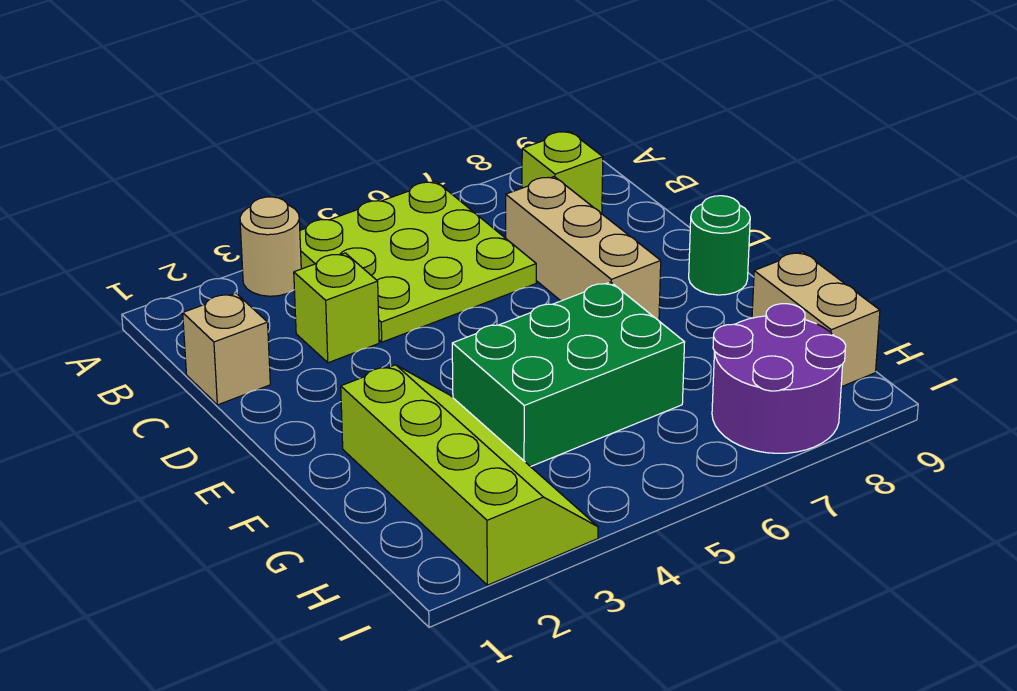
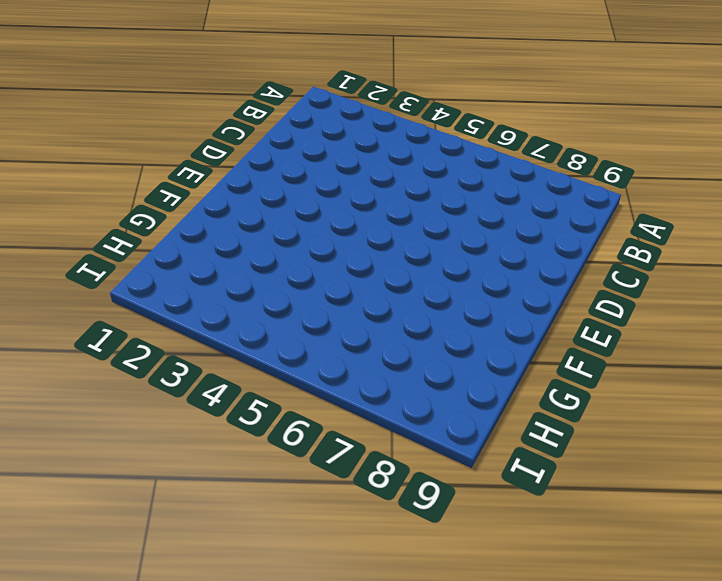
none -> tan round brick A3 level 1
none -> lime plate A4:C6 level 1

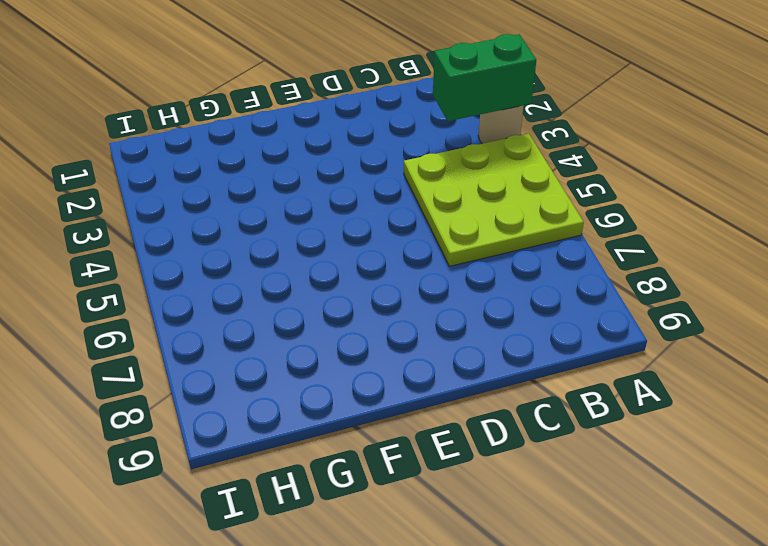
green brick A3:B3 level 2 -> none
none -> lime brick B8 level 1
none -> tan brick C1 level 1

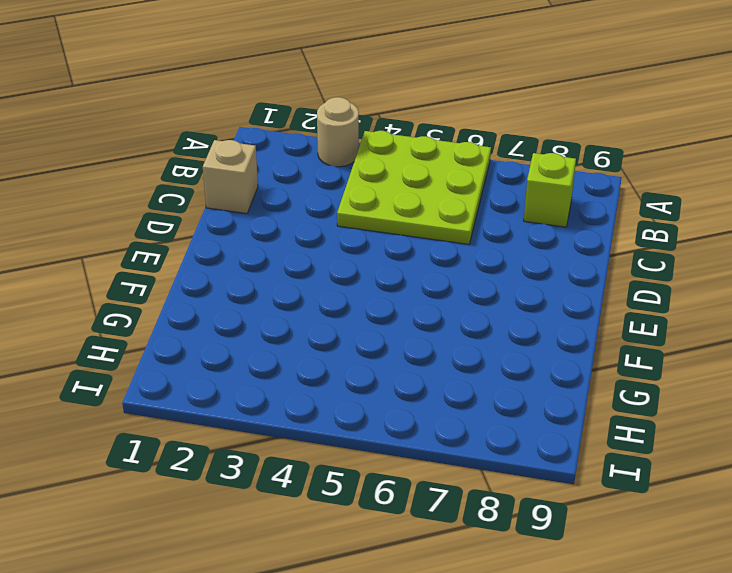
none -> lime brick C3 level 1
none -> tan brick C7:E7 level 1

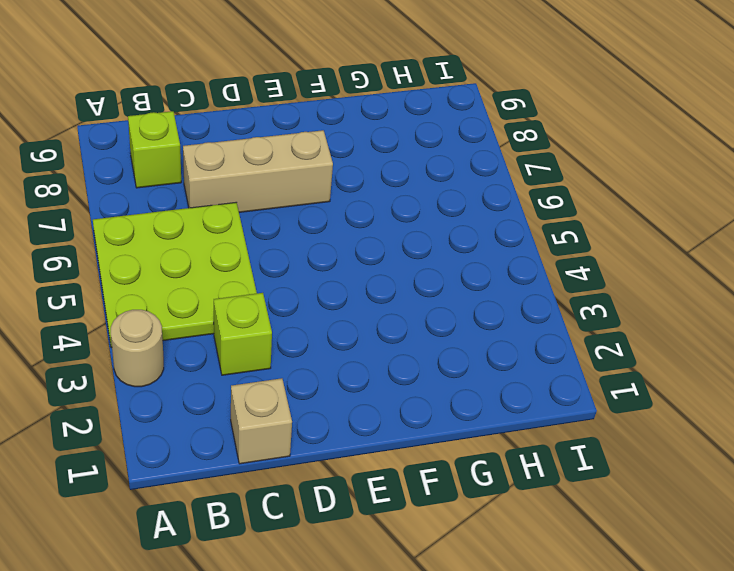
none -> green round brick E9 level 1
none -> lime slope F2:I3 level 1 top 2

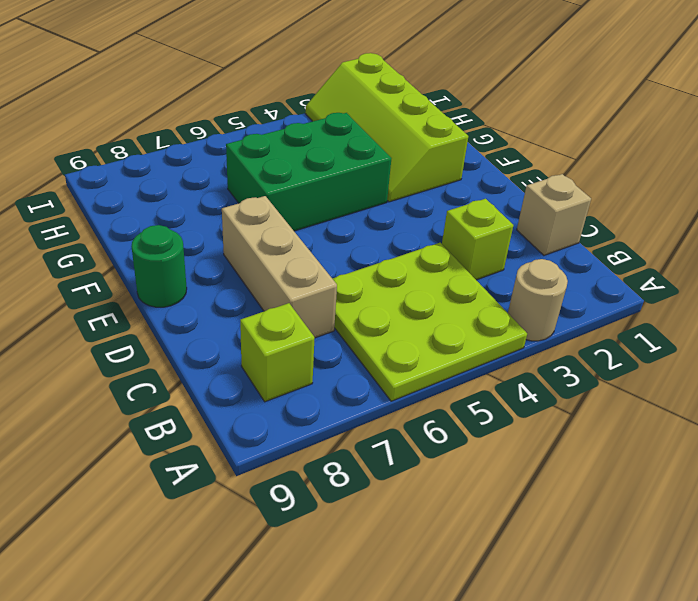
none -> tan brick G9:H9 level 1
none -> purple round brick H7:I8 level 1

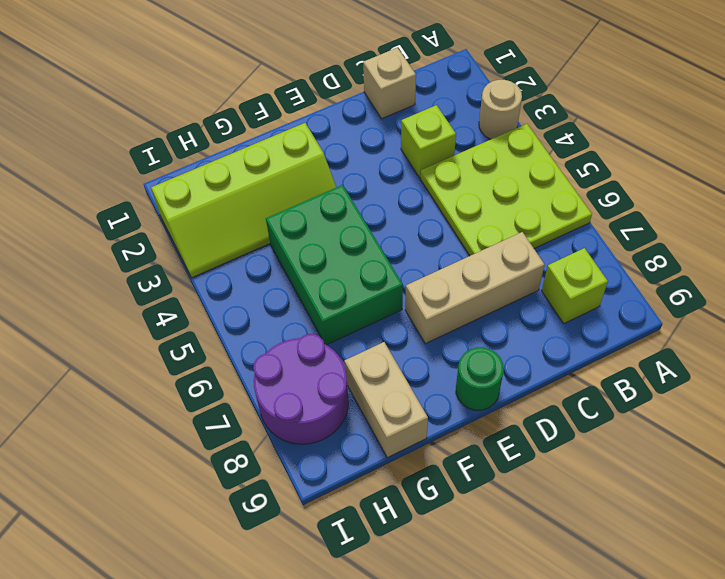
tan brick G8:G9 level 1 -> tan brick G9:H9 level 1

